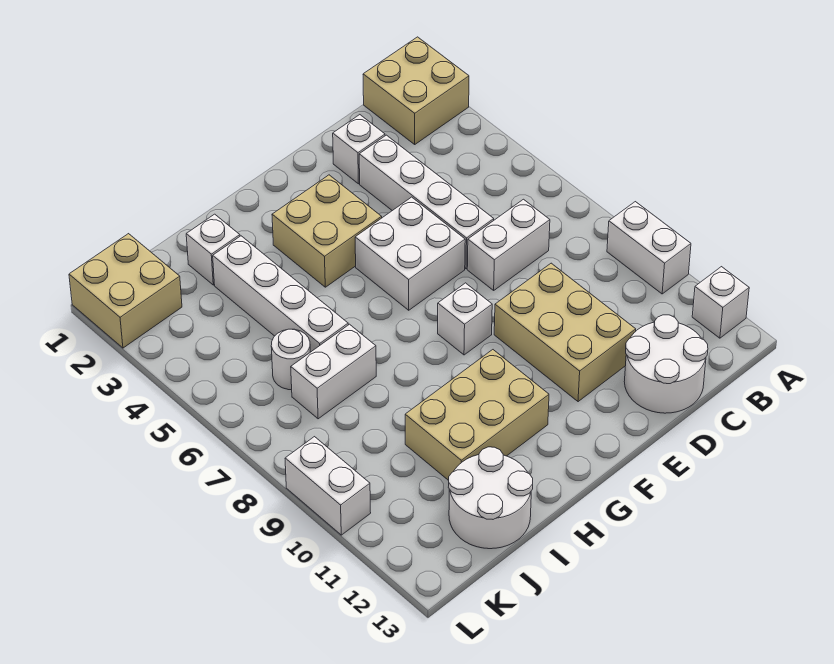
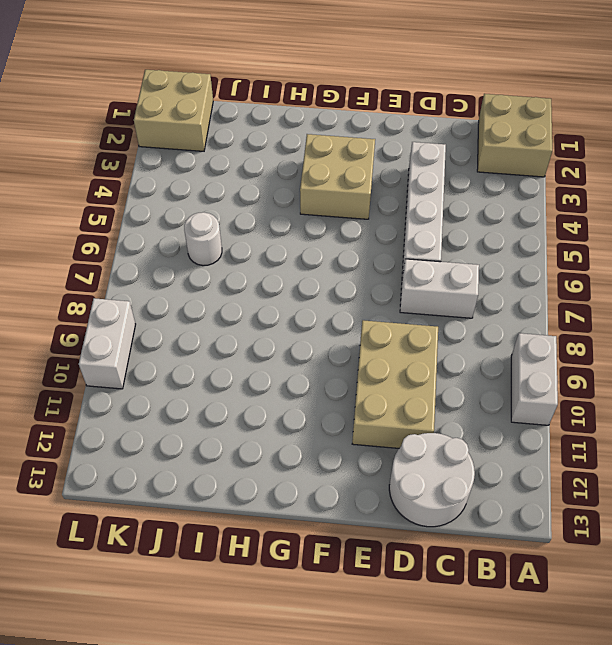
none -> white brick A12 level 1
none -> white brick D2 level 1
none -> white brick E5:F6 level 1

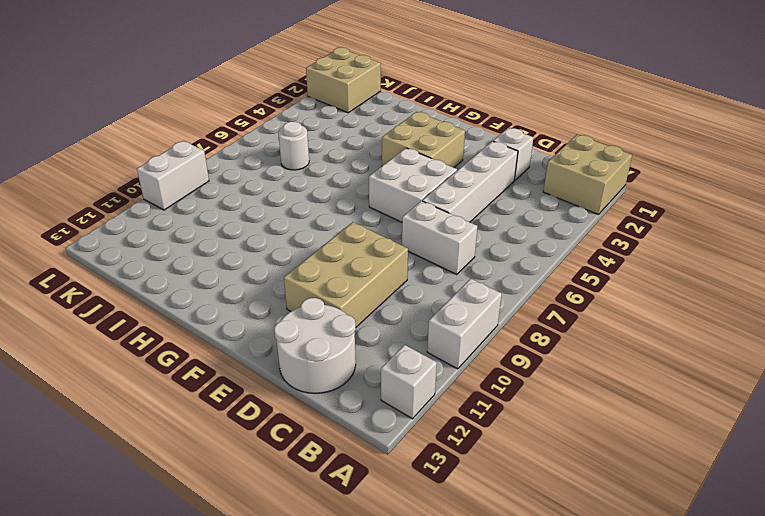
none -> white brick F8 level 1
none -> tan brick G10:I11 level 1
none -> white brick I2 level 1

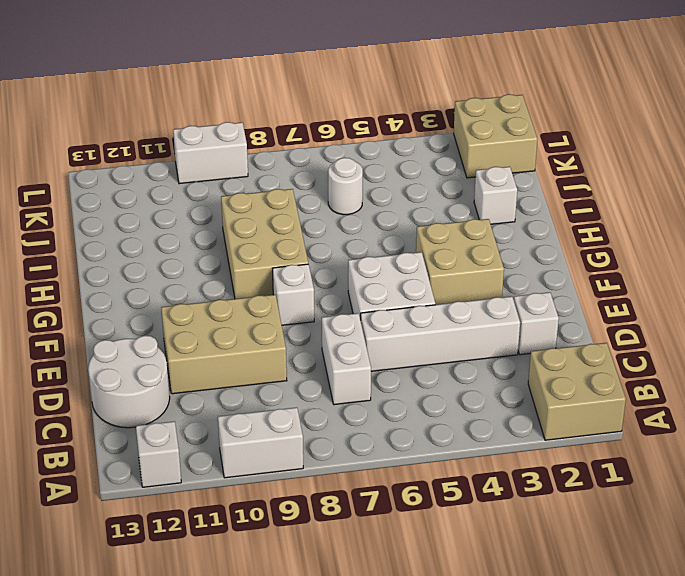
tan brick G8:I9 level 1 -> tan brick G10:I11 level 1
none -> white brick I3:I6 level 1
none -> white brick I7:J7 level 1
none -> white round brick I12:J13 level 1

